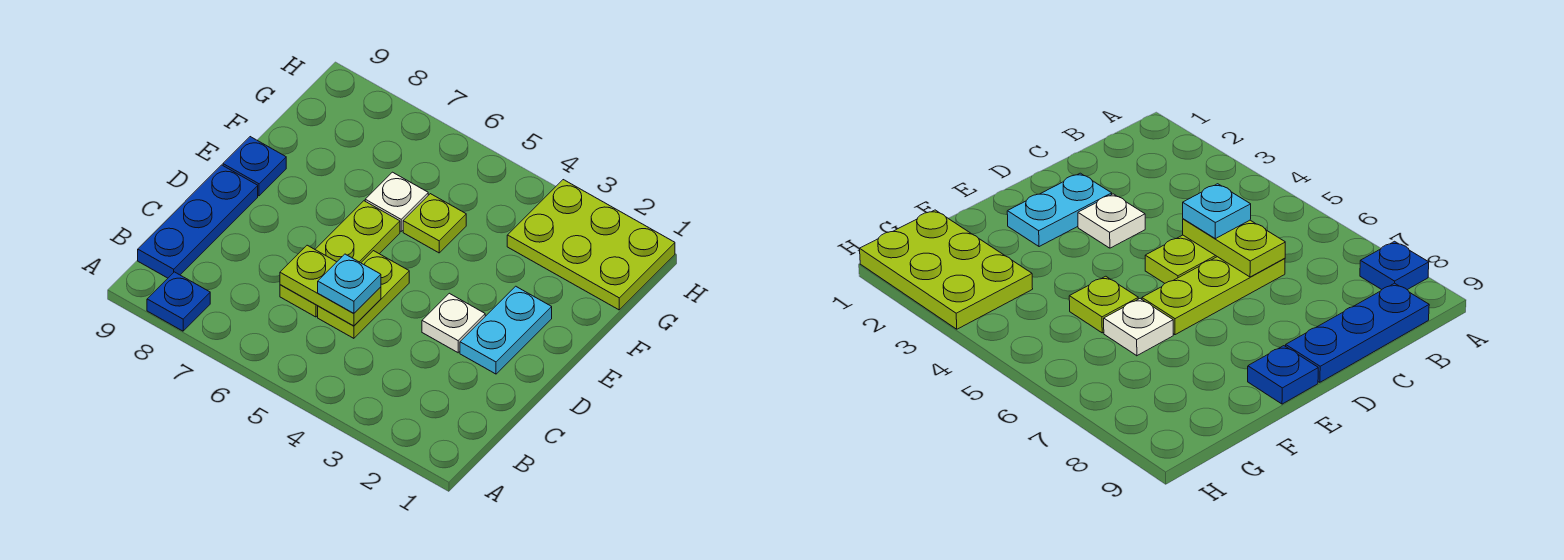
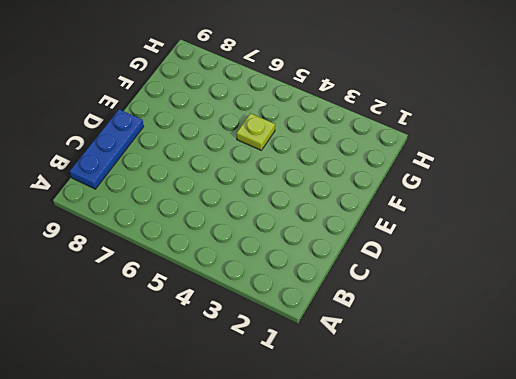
none -> blue plate A8 level 1
none -> lime plate C5:D5 level 1
none -> lime plate C6:E6 level 1

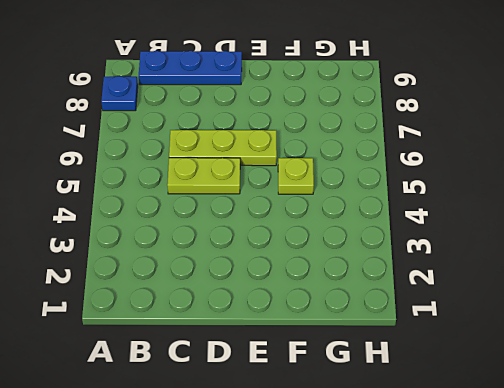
none -> cyan plate D2:E2 level 1
none -> white plate D3 level 1
none -> blue plate E9 level 1

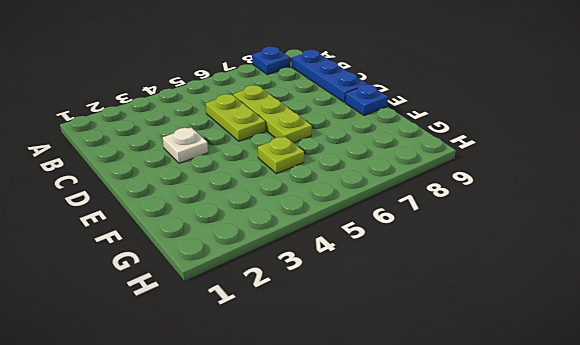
none -> cyan plate D2:E2 level 1
none -> white plate F6 level 1
none -> lime plate G1:H3 level 1

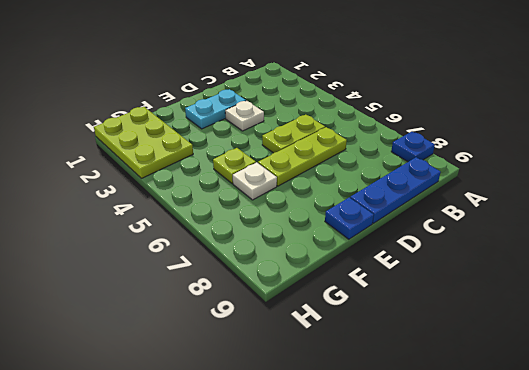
none -> lime plate C5:C6 level 2
none -> cyan plate C5 level 3

